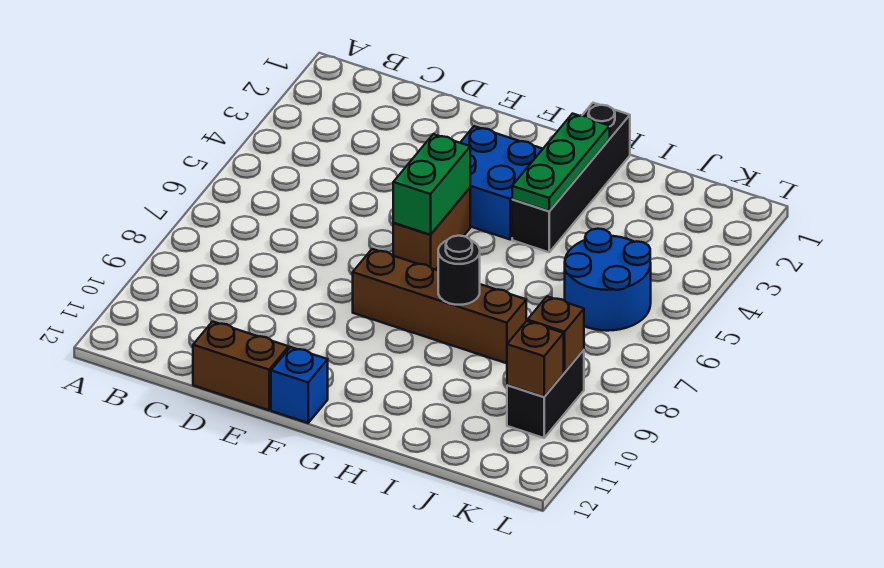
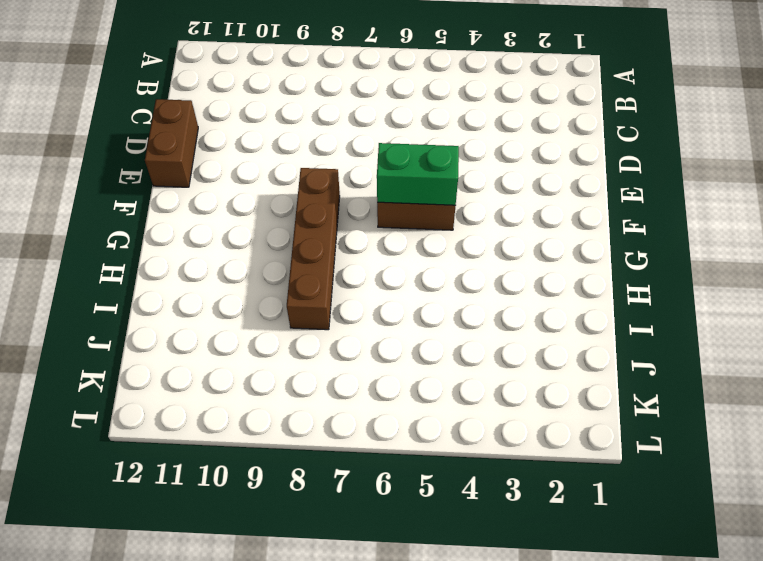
none -> blue brick F3:G4 level 1
none -> blue brick F12 level 1
none -> black brick H1:H4 level 1

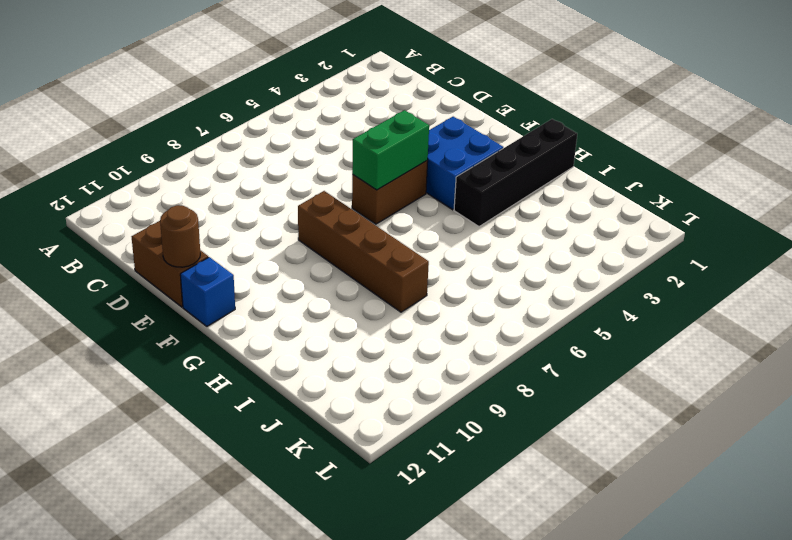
brown round brick E12 level 2 -> none
none -> blue round brick J5:K6 level 1
none -> black brick K9:K10 level 1
none -> green plate H2:H4 level 2

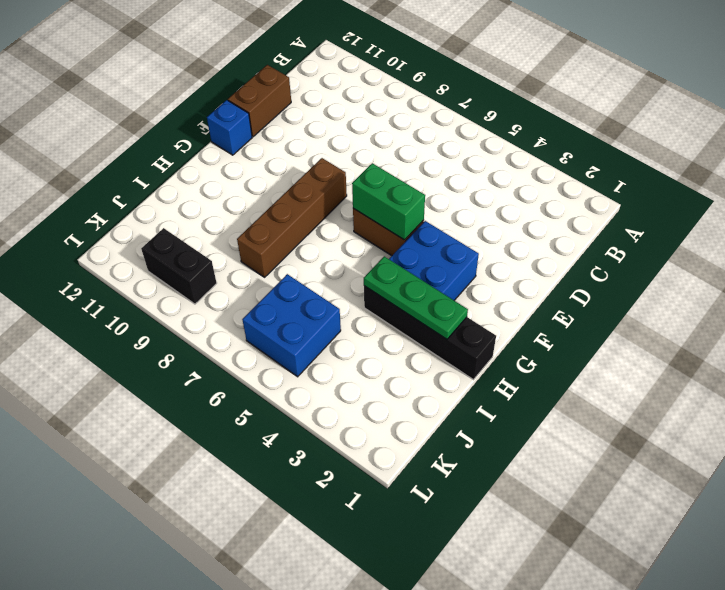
blue brick J5:K6 level 1 -> blue round brick J5:K6 level 1
none -> black round brick H8 level 2
none -> brown brick K9 level 2
none -> brown brick K10 level 2

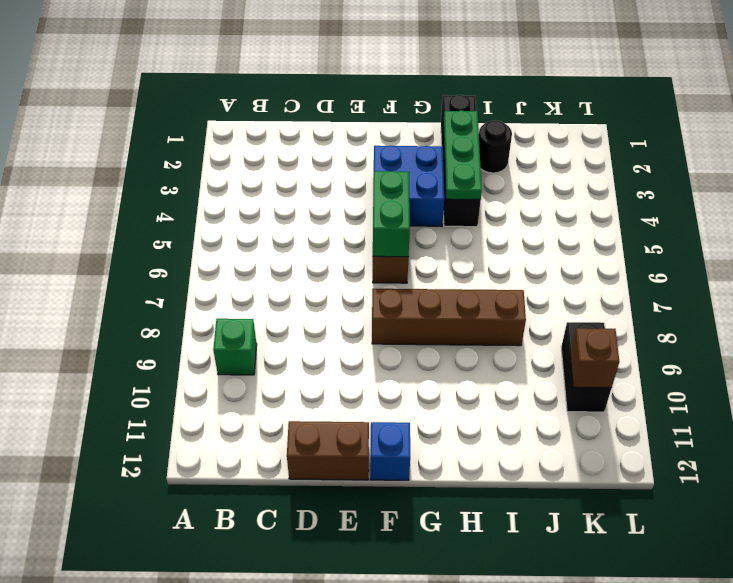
green brick B9 level 1 -> none
black round brick I2 level 1 -> black round brick H8 level 2
none -> blue round brick J5:K6 level 1
none -> brown brick K9 level 2

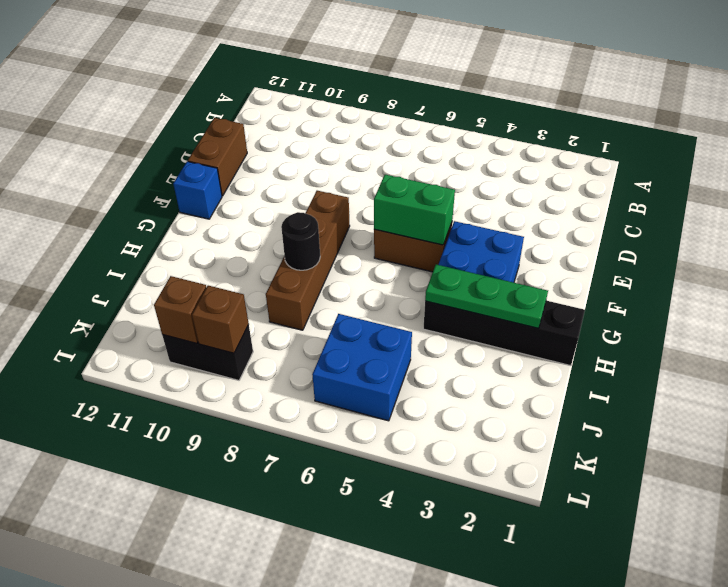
blue brick J5:K6 level 1 -> blue round brick J5:K6 level 1

